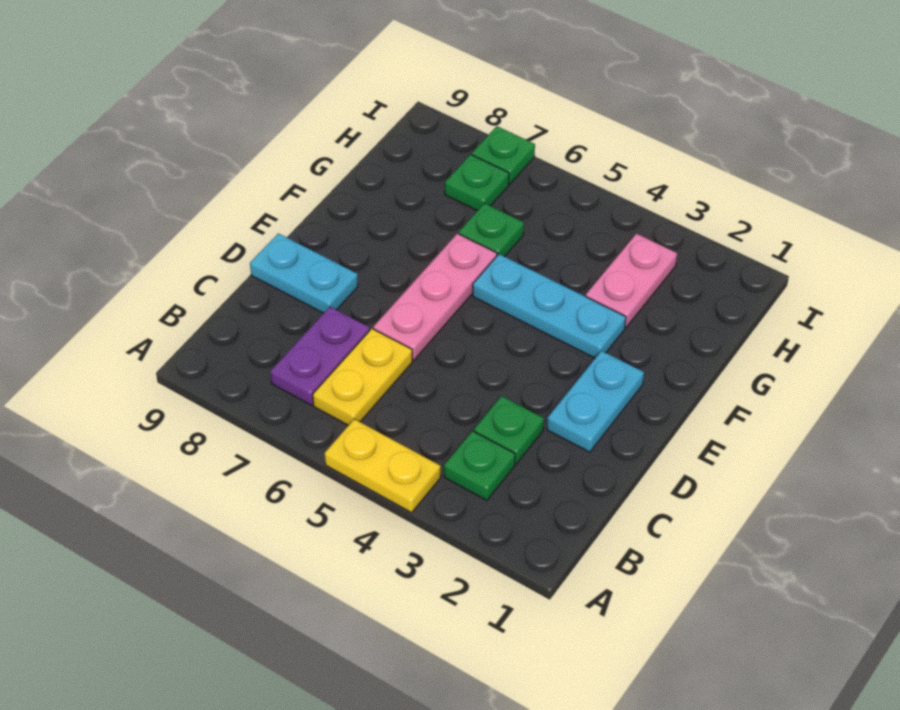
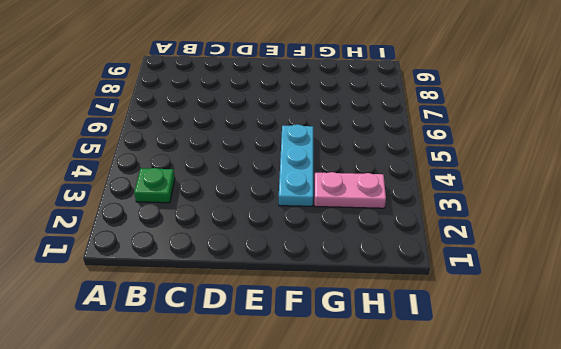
none -> yellow plate A4:A5 level 1
none -> yellow plate B6:C6 level 1
none -> purple plate B7:C7 level 1

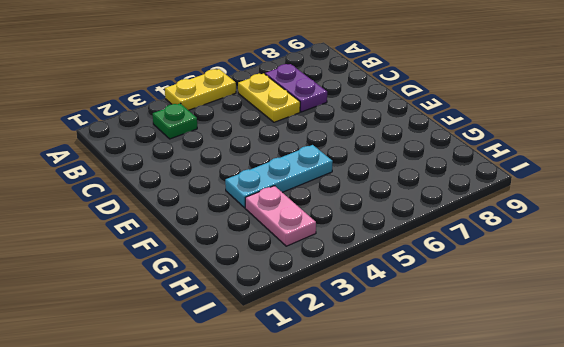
none -> green plate C3 level 1
none -> cyan plate D2:E2 level 1
none -> pink plate D6:F6 level 1

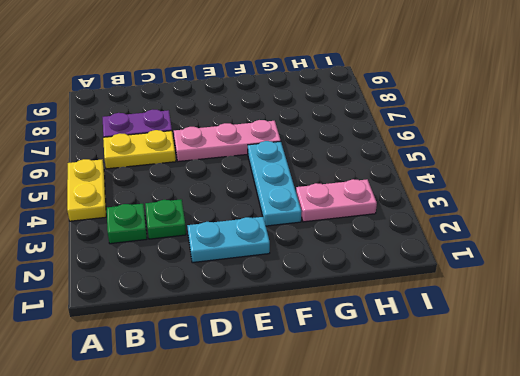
none -> cyan plate D8:D9 level 1
none -> green plate G6 level 1
none -> green plate H7 level 1

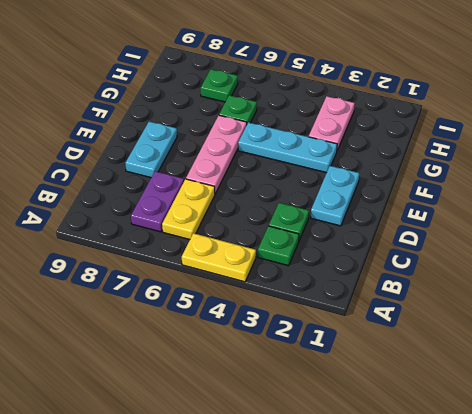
cyan plate D8:E8 level 1 -> cyan plate D8:D9 level 1
none -> green plate I7 level 1

